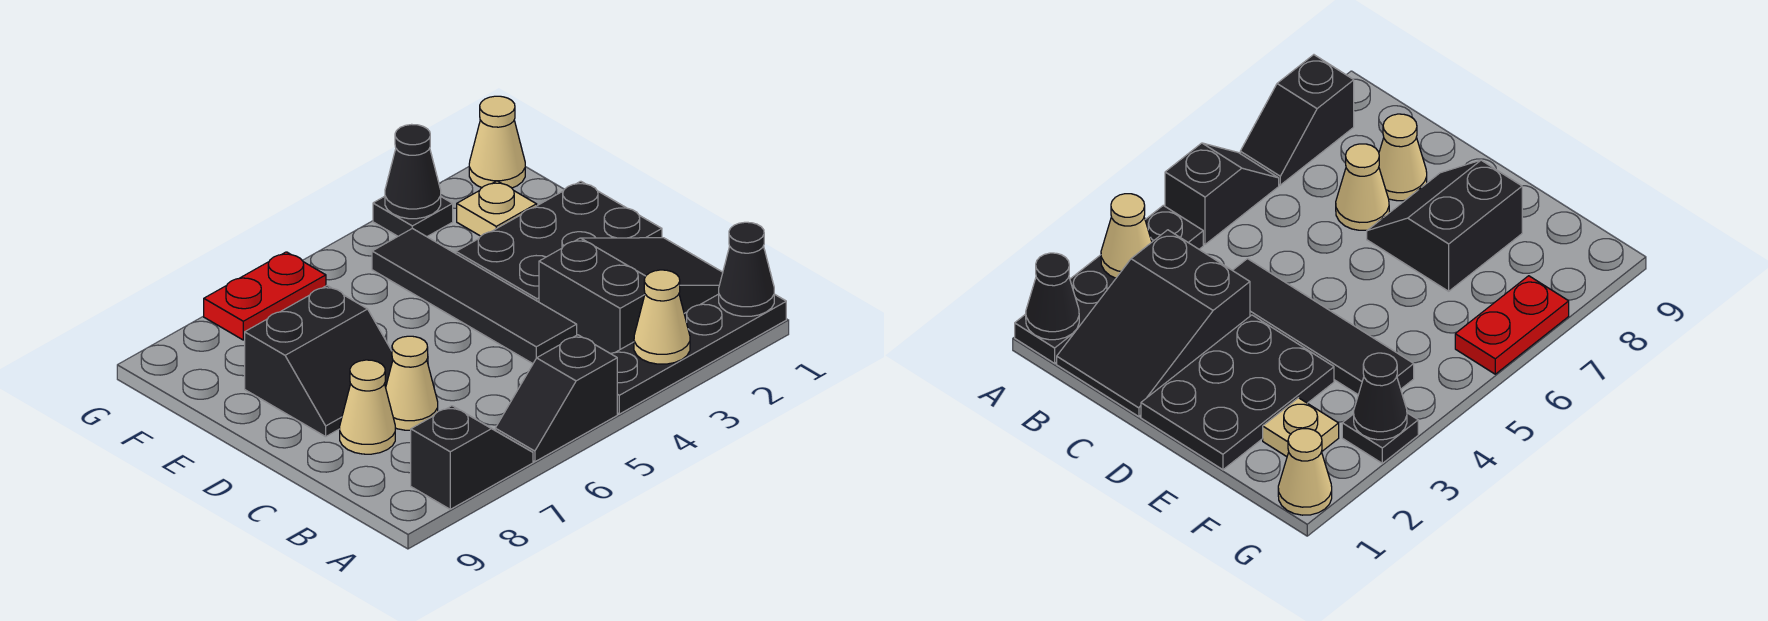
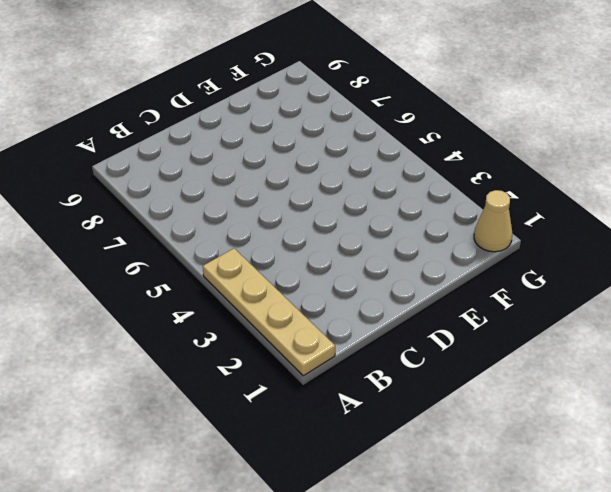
tan plate A1:A4 level 1 -> black plate A1:A4 level 1
none -> black slope A5:A6 level 1 top 5
none -> black slope A7:A8 level 1 top 8
none -> black slope B1:C3 level 1 top 3

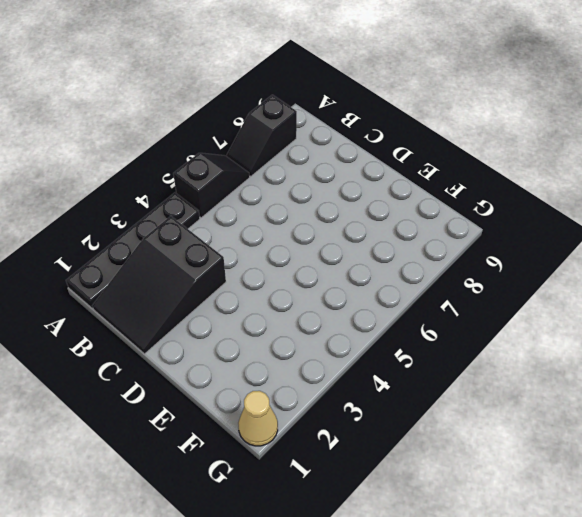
none -> black tile C4:F4 level 1
none -> tan cone C7 level 1
none -> tan cone C8 level 1

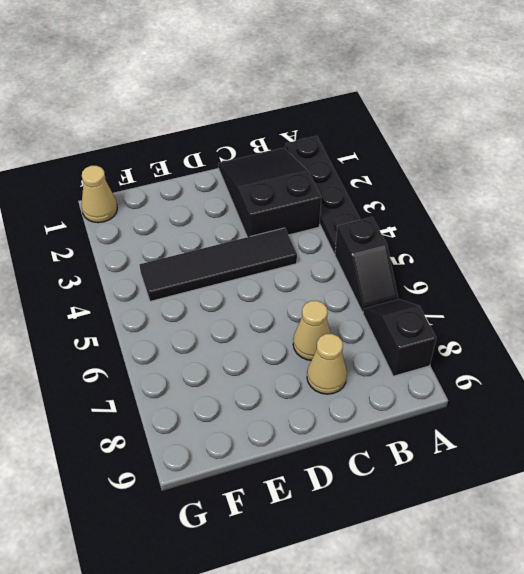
none -> black plate D1:E3 level 1
none -> black slope D7:E8 level 1 top E
none -> tan plate F2 level 1

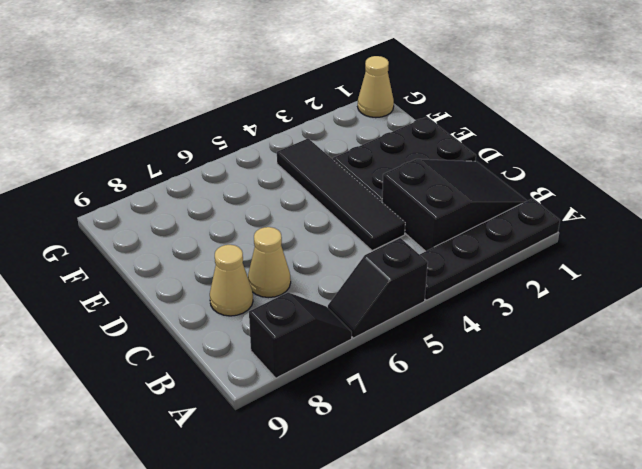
none -> black slope D7:E8 level 1 top E
none -> tan plate F2 level 1
none -> black plate G3 level 1

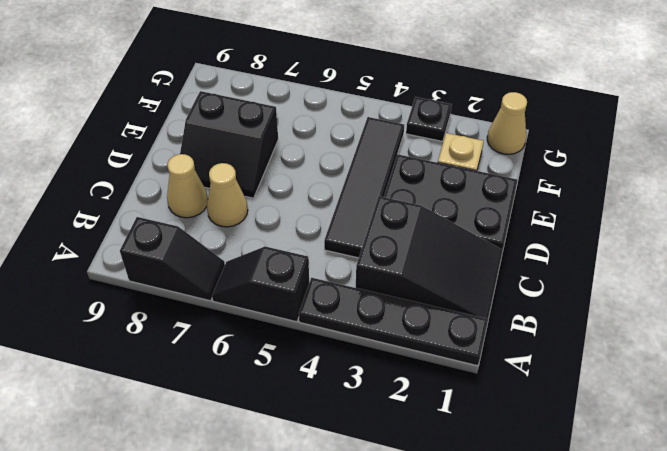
none -> red plate G6:G7 level 1
none -> black cone A1 level 2
none -> tan cone A3 level 2

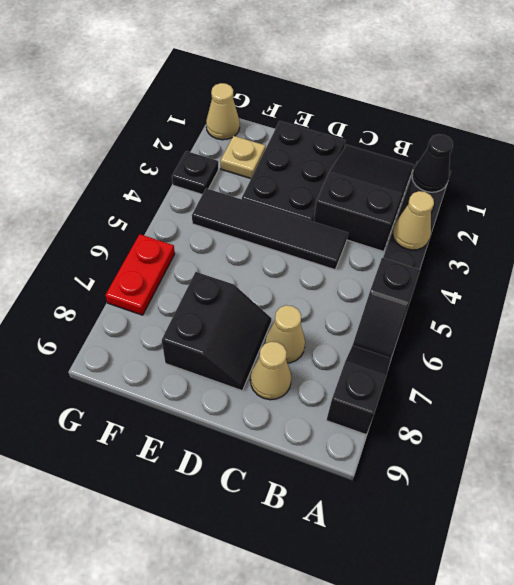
none -> black cone G3 level 2

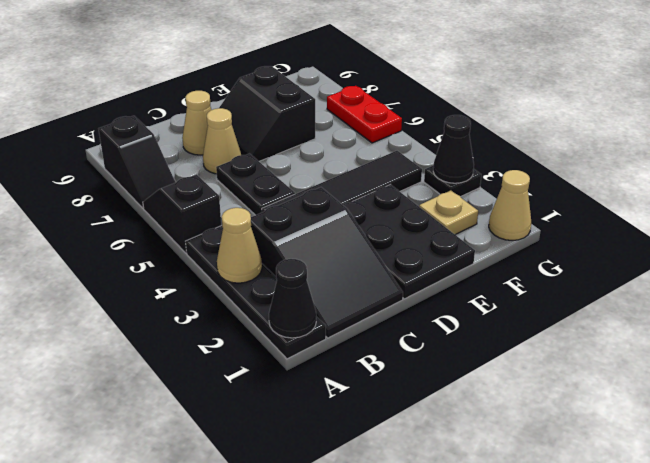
black plate C5:C6 level 1 -> none

